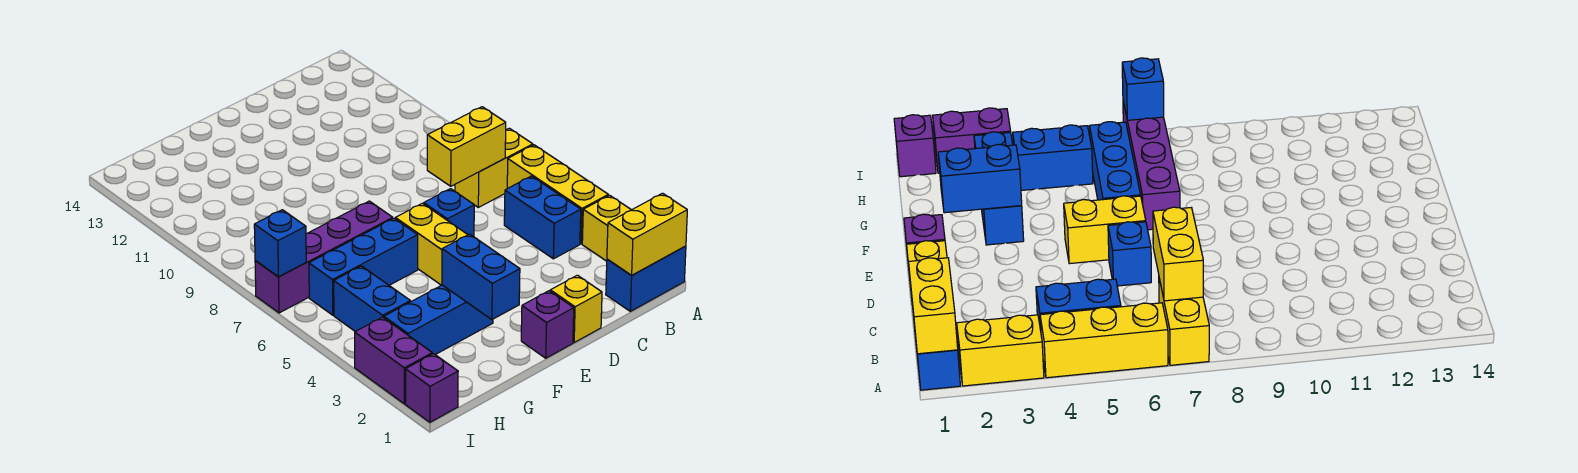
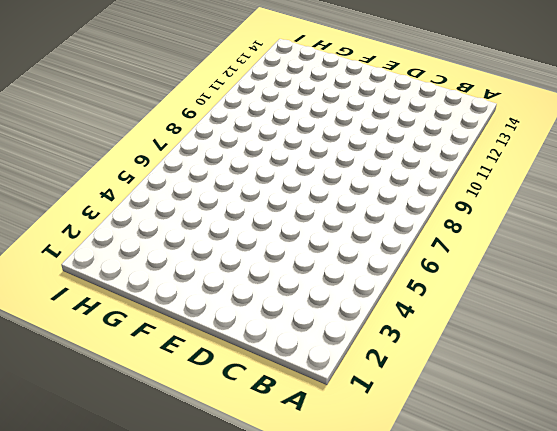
none -> blue brick A1:B1 level 1
none -> yellow brick A2:A3 level 1
none -> yellow brick A4:A6 level 1

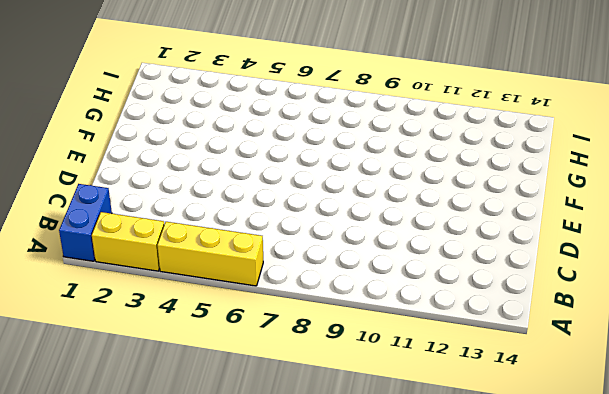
none -> yellow brick A7:B7 level 1
none -> blue brick B4:B5 level 1
none -> yellow brick D1 level 1

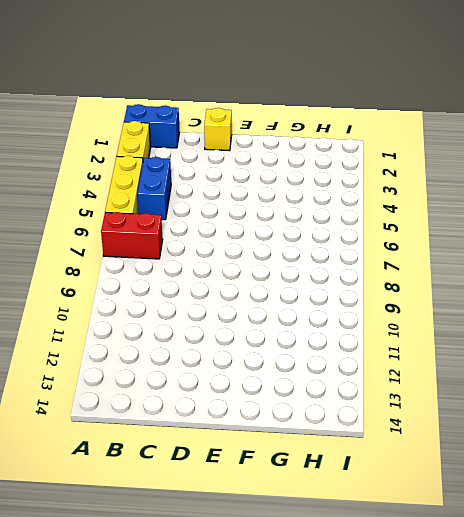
red brick A7:B7 level 1 -> yellow brick A7:B7 level 1
none -> blue brick D6 level 1
none -> purple brick E1 level 1
none -> yellow brick E5:E6 level 1

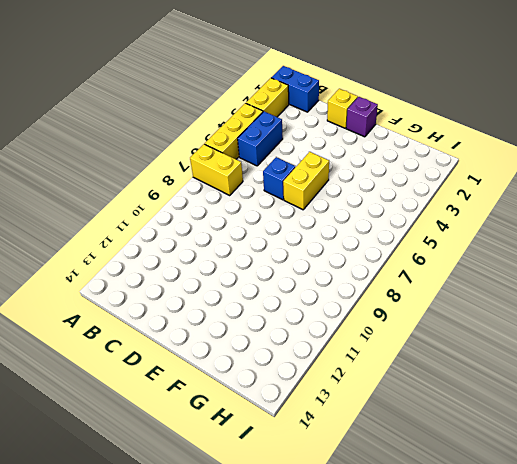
none -> blue brick F3:H3 level 1
none -> blue brick F6:H6 level 1
none -> purple brick F7:I7 level 1

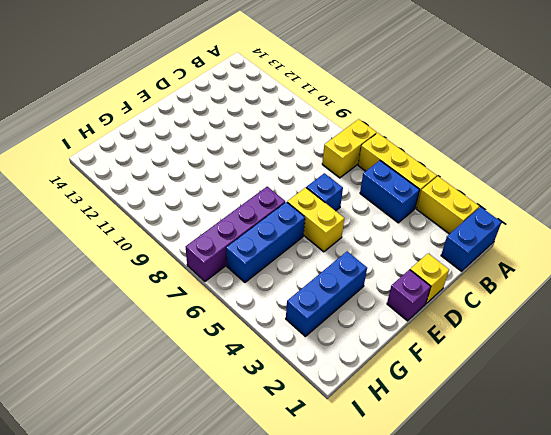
none -> blue brick H4:H5 level 1
none -> purple brick I1 level 1
none -> purple brick I2:I3 level 1

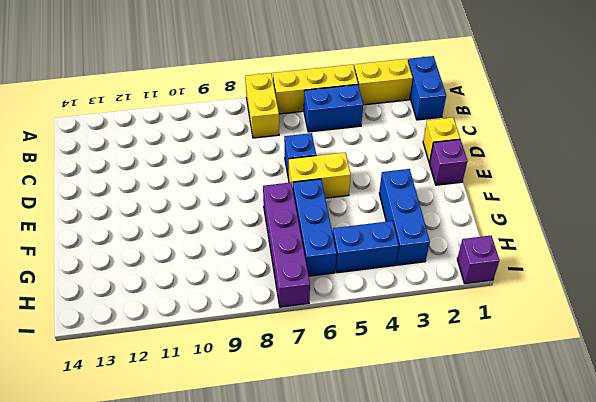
none -> purple brick I2:I3 level 1
none -> yellow brick A1:B1 level 2
none -> yellow brick B7:C7 level 2

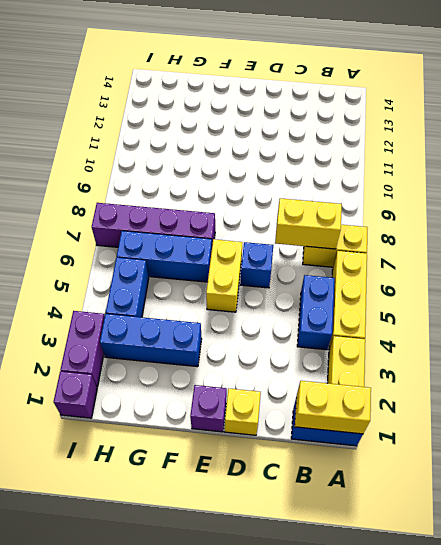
none -> blue brick F2:F3 level 2
none -> blue brick I7 level 2

